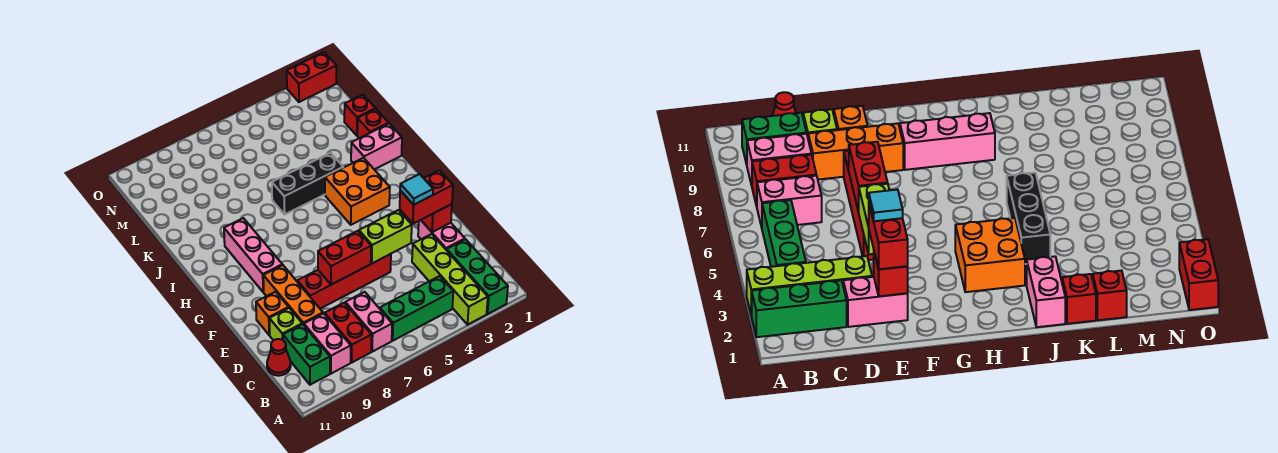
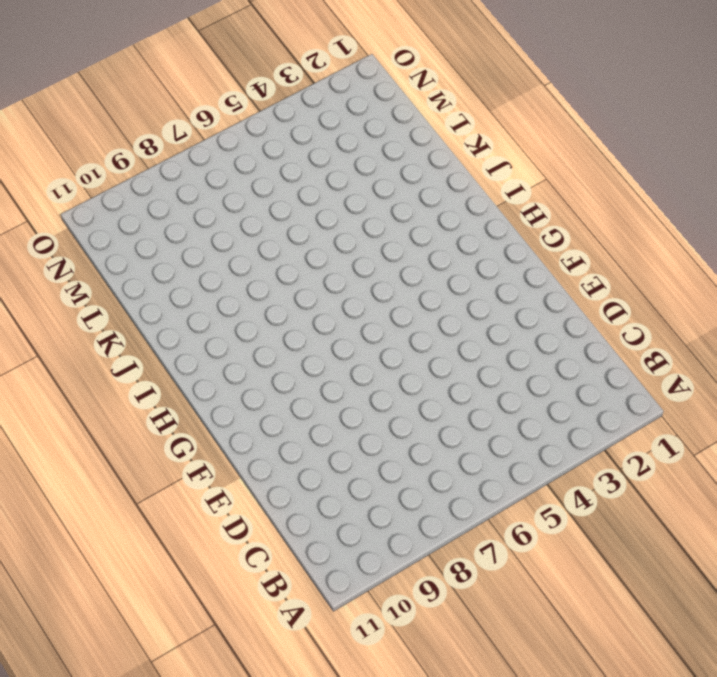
none -> green brick A2:C2 level 1
none -> lime brick A3:D3 level 1
none -> green brick B4:B6 level 1

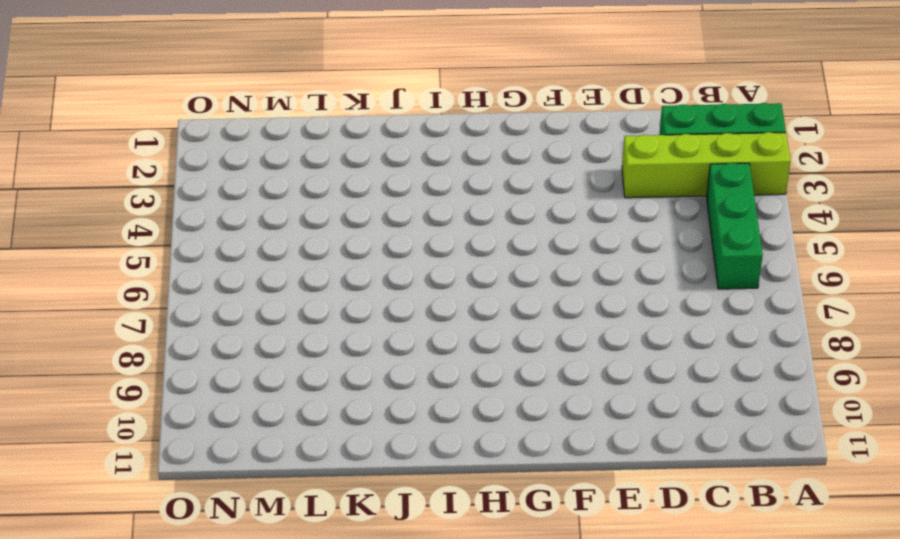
none -> pink brick B7:C7 level 1
none -> red brick B8:C8 level 1
none -> pink brick B9:C9 level 1

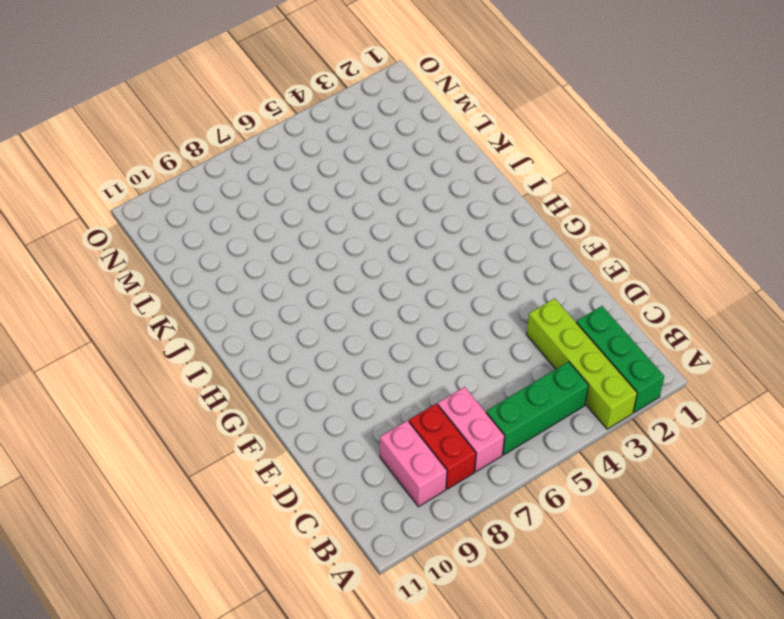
none -> green brick B10:C10 level 1
none -> red cone C11 level 1
none -> pink brick D2:E2 level 1

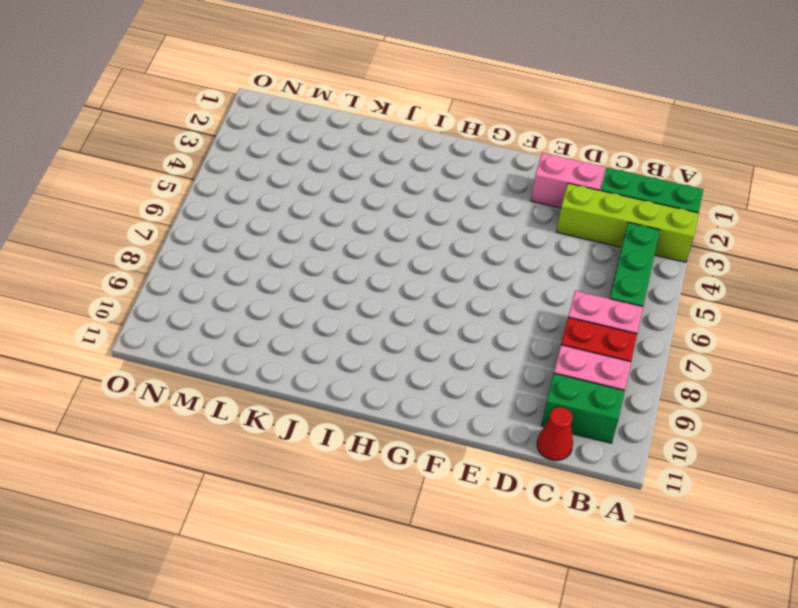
none -> orange brick D9:F9 level 1
none -> lime brick D10 level 1
none -> red brick E5:E8 level 1

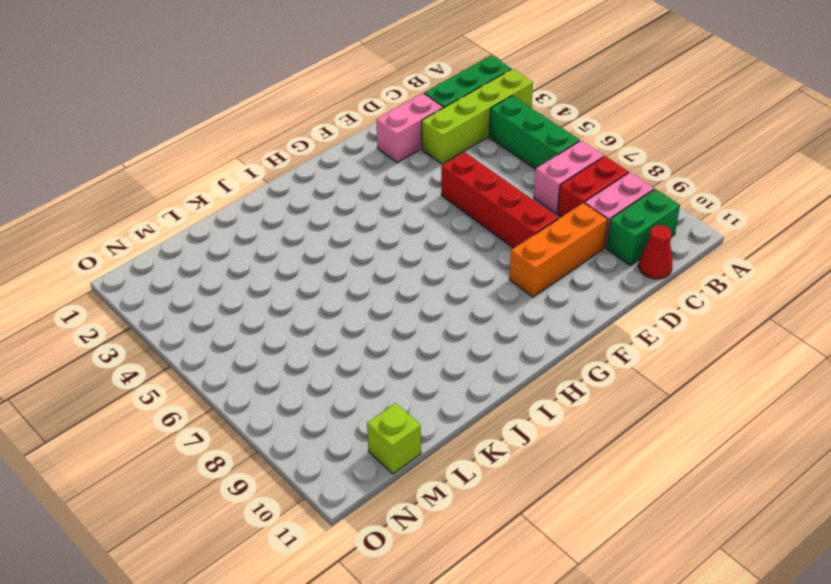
lime brick M11 level 1 -> lime brick D10 level 1
none -> orange brick E10 level 1
none -> pink brick G9:I9 level 1
none -> orange brick H3:I4 level 1

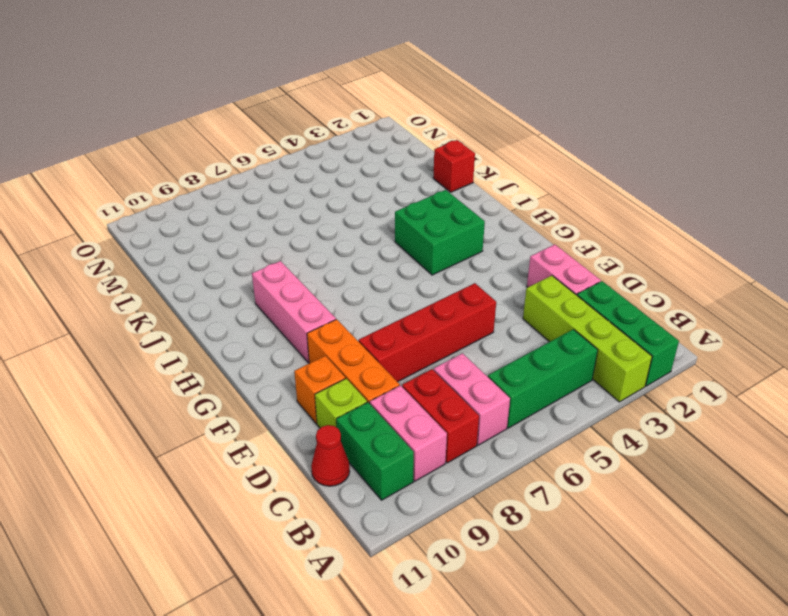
green brick H3:I4 level 1 -> orange brick H3:I4 level 1
none -> pink brick J1:J2 level 1
none -> black brick J4:J6 level 1
none -> red brick L1 level 1

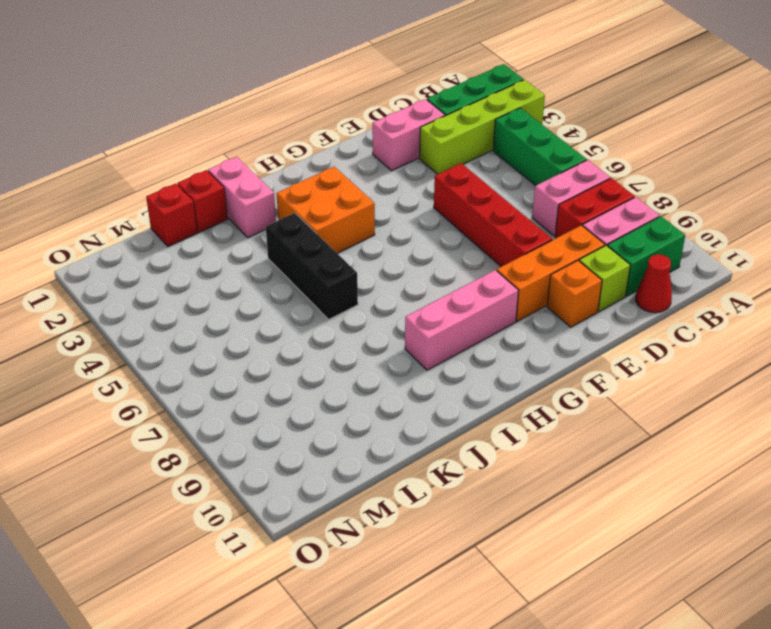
none -> red brick O1:O2 level 1
none -> red brick E2 level 2
none -> lime brick E4:E5 level 2

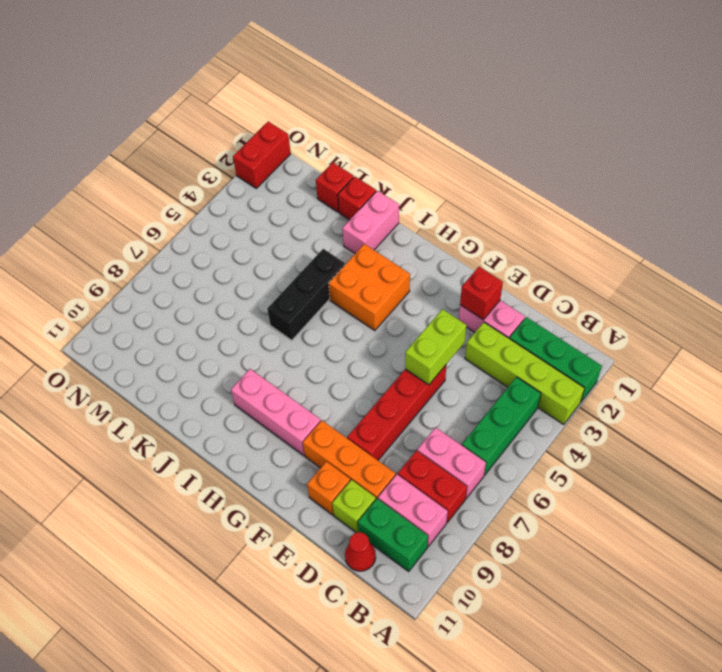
none -> red brick E6:E7 level 2
none -> red brick E2:E3 level 3
none -> cyan tile E3 level 4

